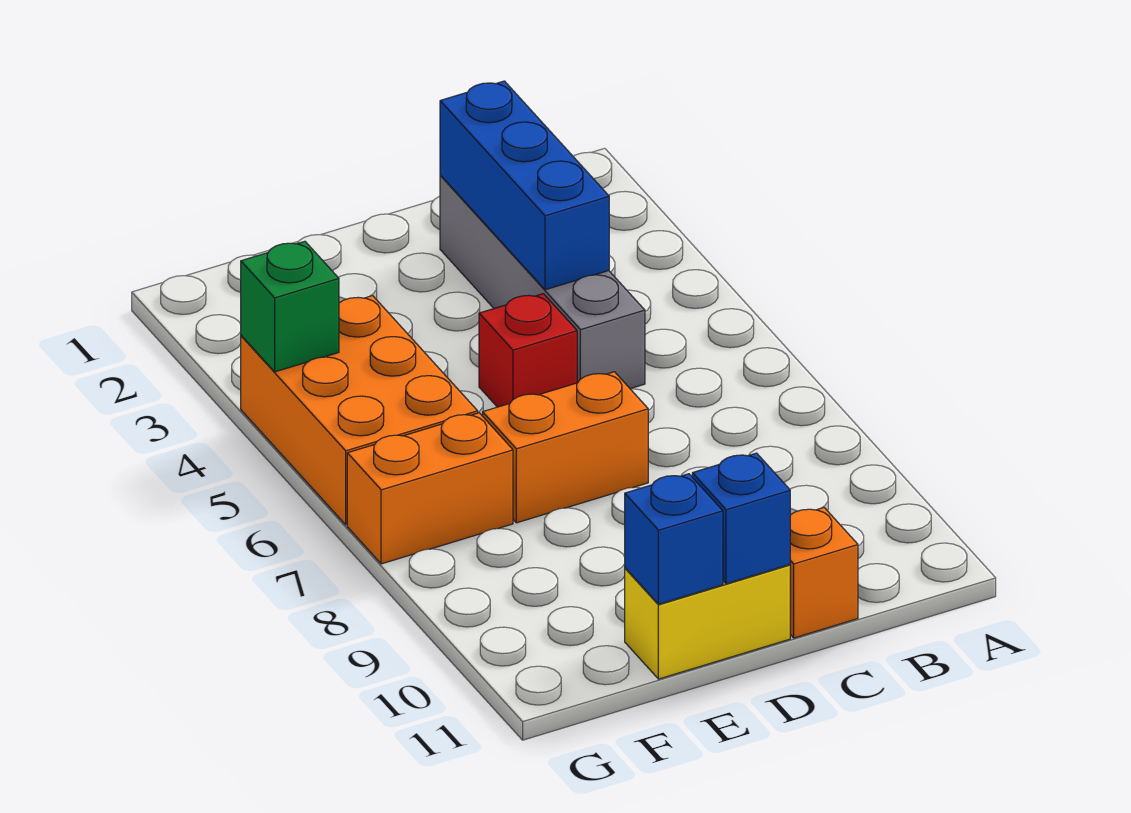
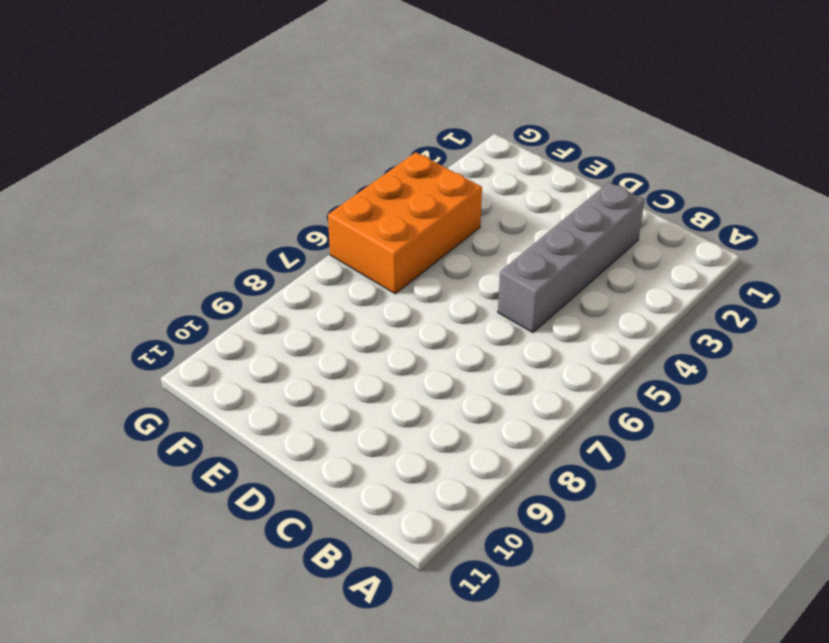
none -> orange brick C11 level 1
none -> red brick D5 level 1

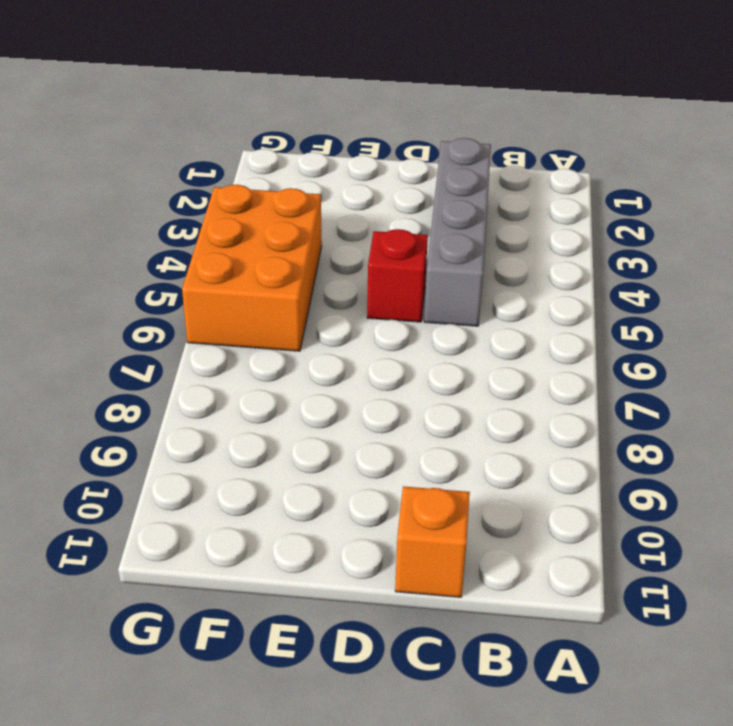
none -> orange brick D7:E7 level 1
none -> yellow brick D11:E11 level 1

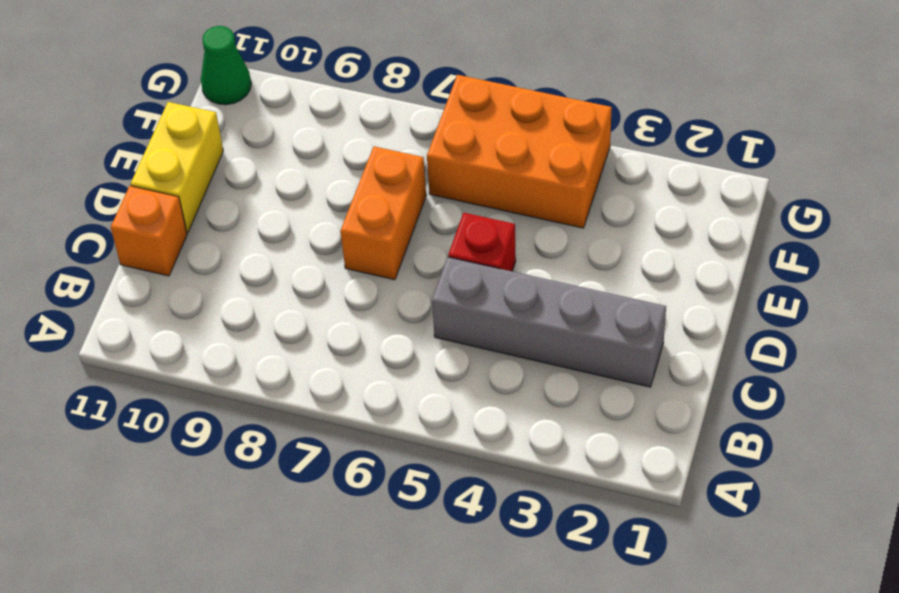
green cone G11 level 1 -> none
none -> orange brick F7:G7 level 1
none -> blue brick C2:C4 level 2

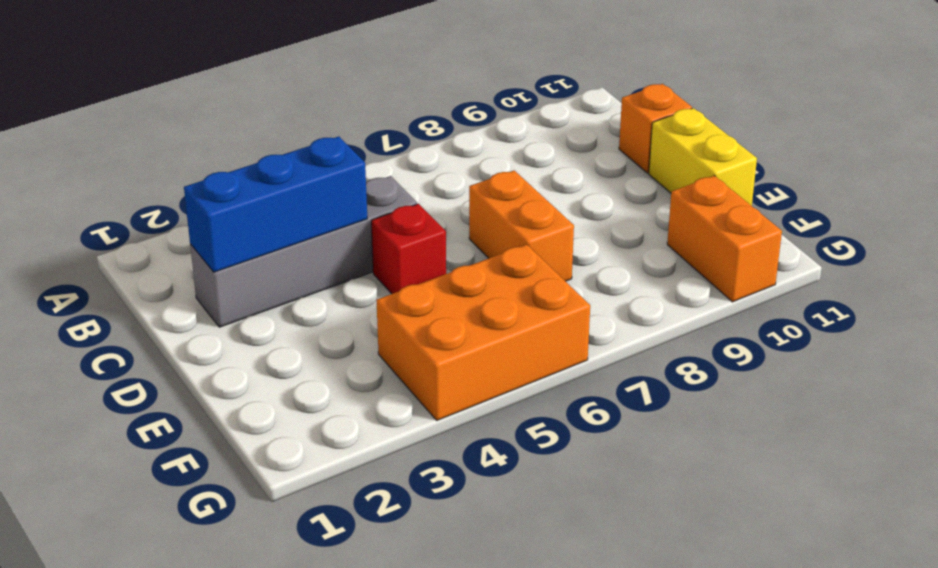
orange brick F10:G10 level 1 -> orange brick F7:G7 level 1
none -> blue brick D11 level 2
none -> blue brick E11 level 2

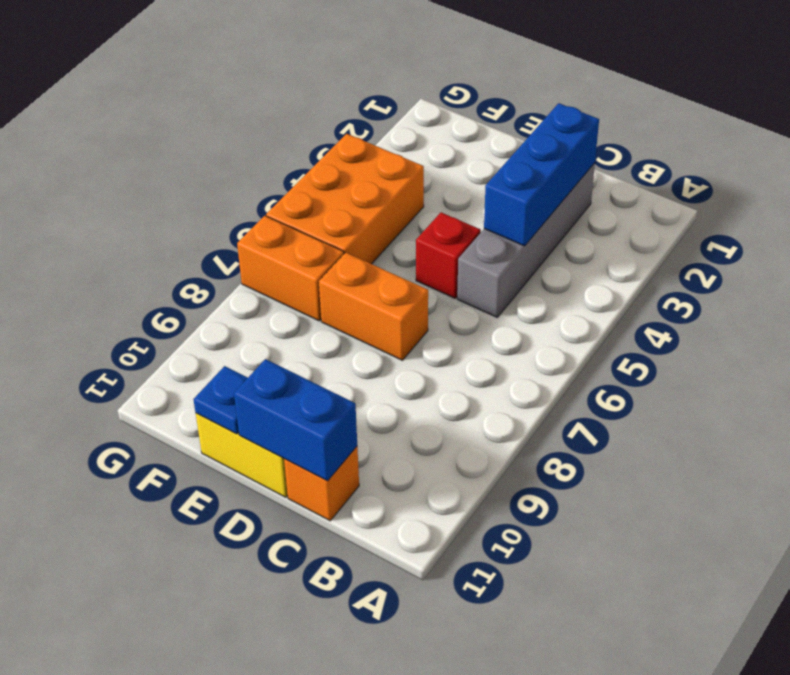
blue brick C11:D11 level 2 -> blue brick D11 level 2
blue plate E11 level 2 -> blue brick E11 level 2
none -> green brick G4 level 2

